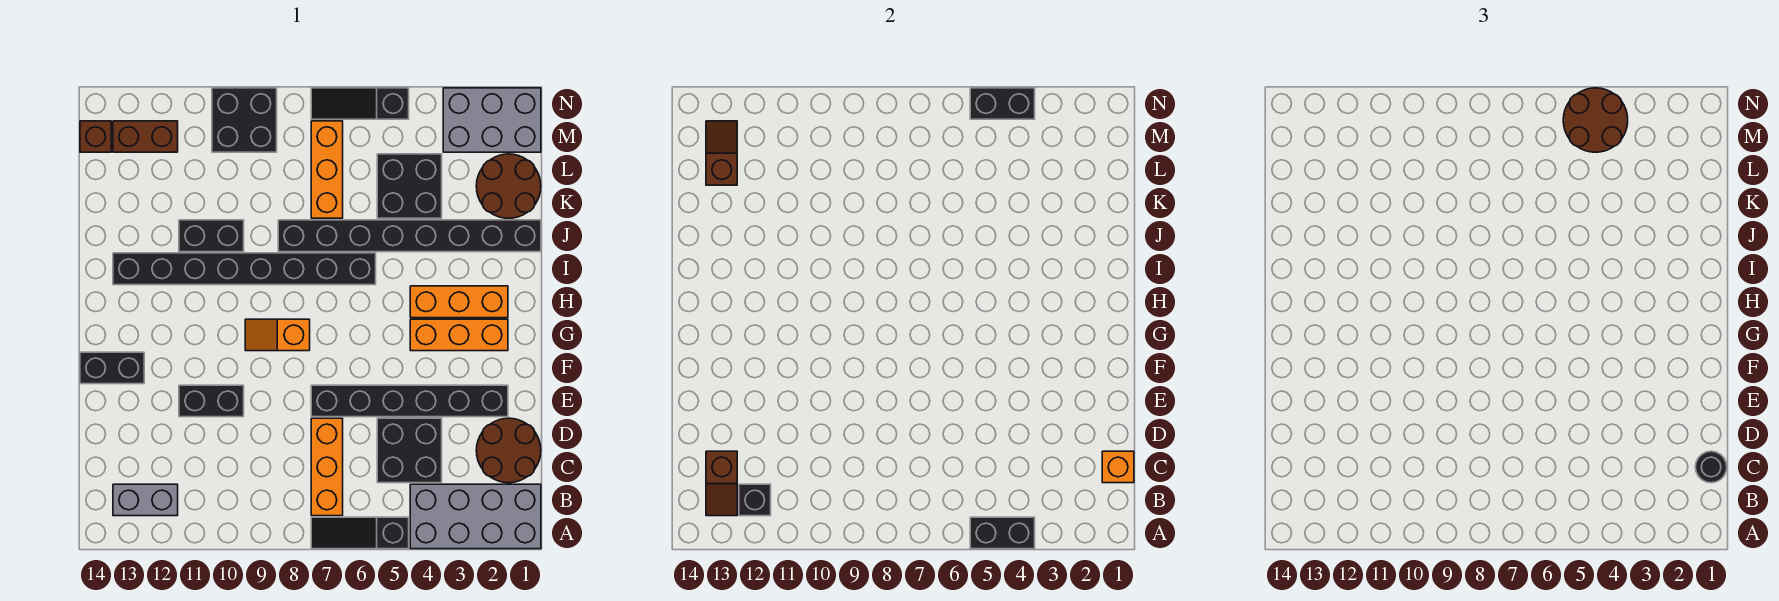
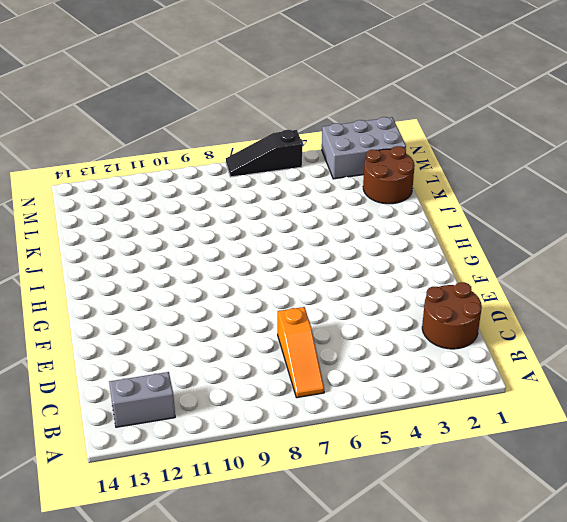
orange slope B7:D7 level 1 top D -> orange brick B7:D7 level 1
none -> grey brick A1:B4 level 1
none -> black slope A5:A7 level 1 top 5
none -> black brick C4:D5 level 1
none -> black brick E2:E7 level 1

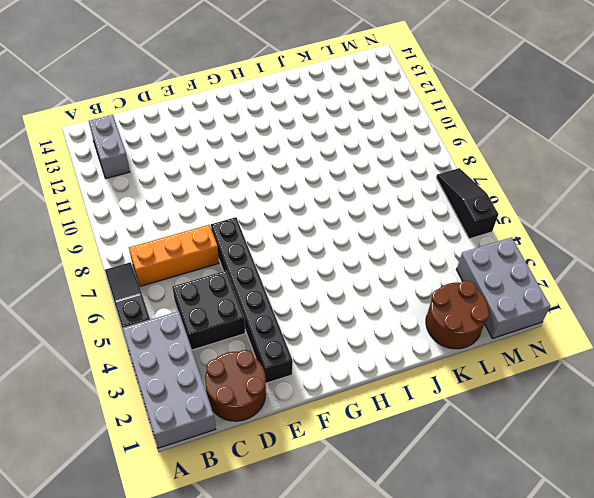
none -> black brick E10:E11 level 1
none -> black brick F13:F14 level 1
none -> orange brick G2:G4 level 1
none -> orange slope G8:G9 level 1 top 8

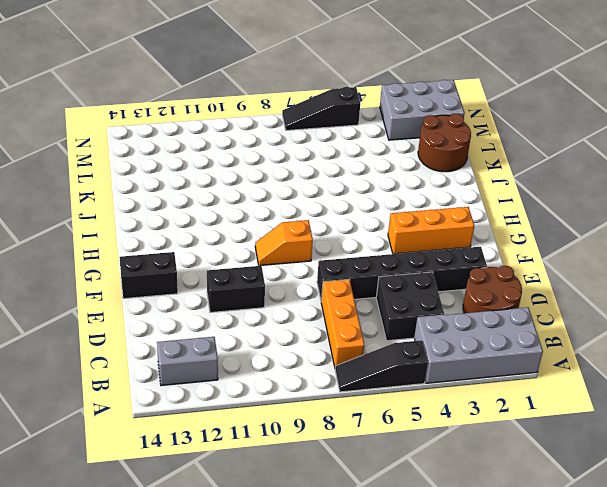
none -> orange brick H2:H4 level 1
none -> black brick I6:I13 level 1
none -> black brick J1:J8 level 1
none -> black brick J10:J11 level 1

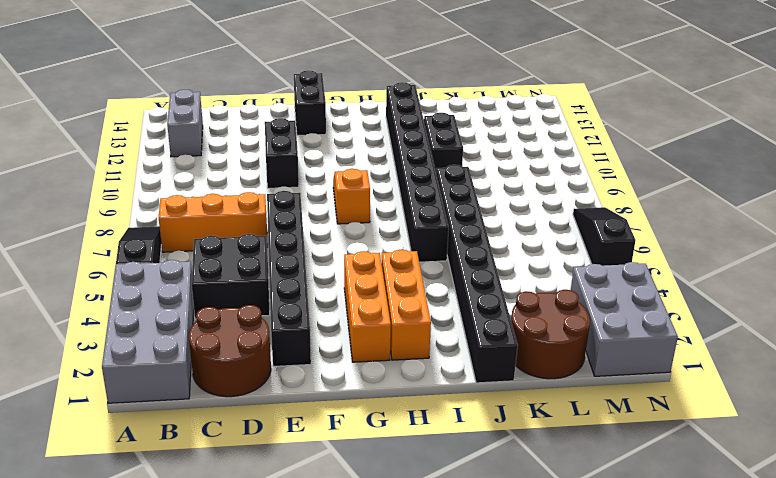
none -> black brick K4:L5 level 1
none -> orange brick K7:M7 level 1
none -> black brick M9:N10 level 1
none -> brown brick M12:M13 level 1

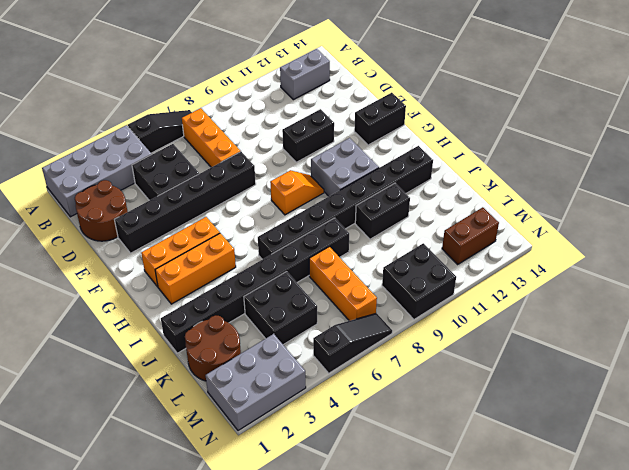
grey brick G10:H11 level 1 -> none
none -> brown brick M14 level 1
none -> black brick A4:A5 level 2
none -> black brick B12 level 2
none -> brown slope B13:C13 level 2 top C

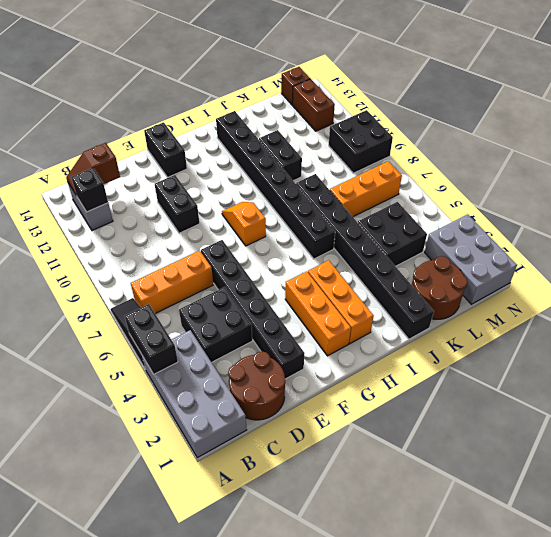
none -> black slope N5:N7 level 1 top 5
none -> orange brick C1 level 2
none -> brown slope L13:M13 level 2 top L
none -> black brick N4:N5 level 2

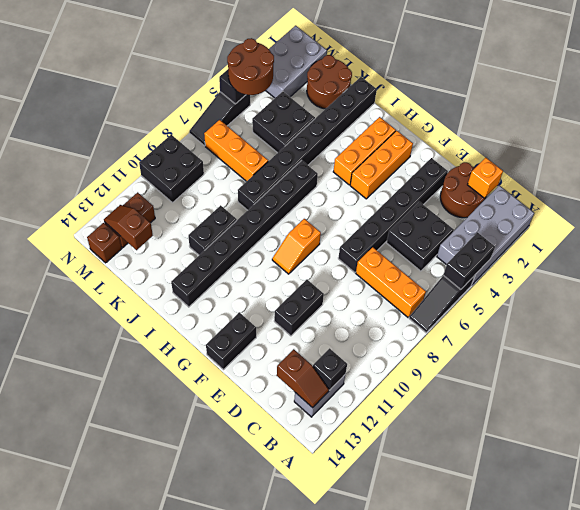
none -> black round brick C1 level 3

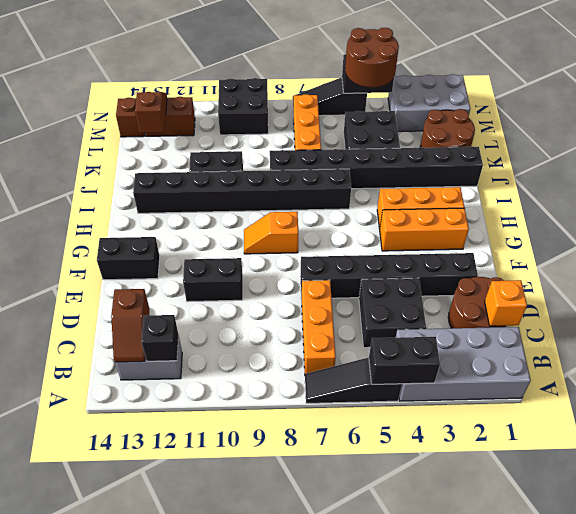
none -> black round brick C1 level 3

